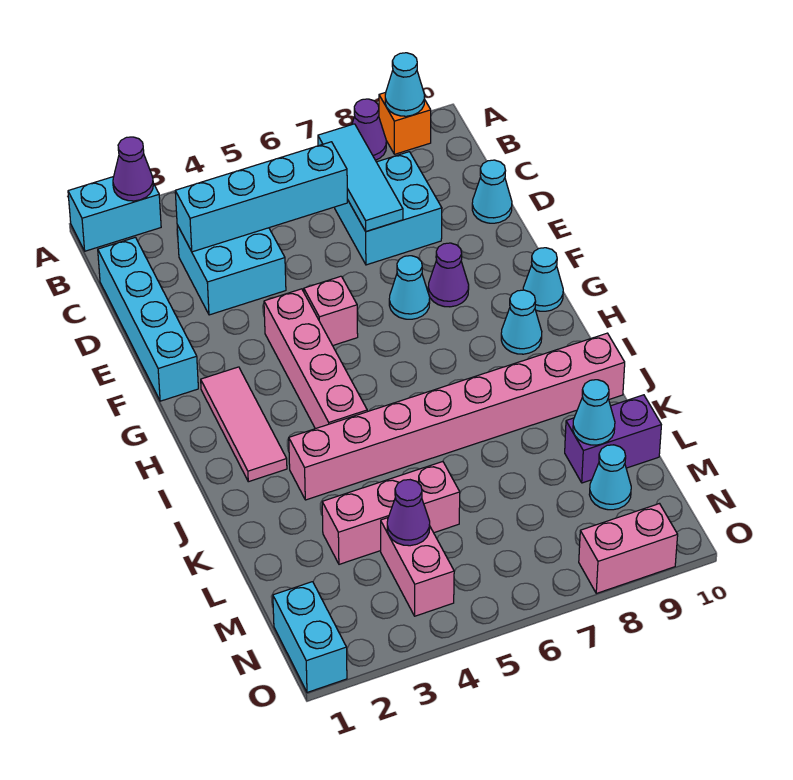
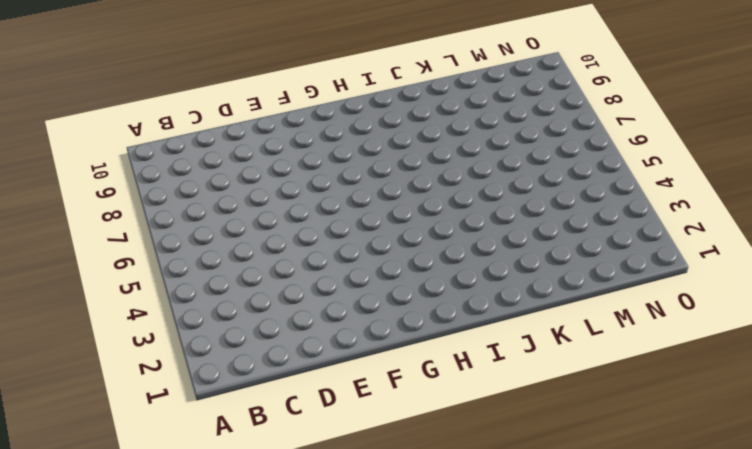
none -> cyan brick A1:A2 level 1
none -> purple cone A8 level 1
none -> orange brick A9 level 1

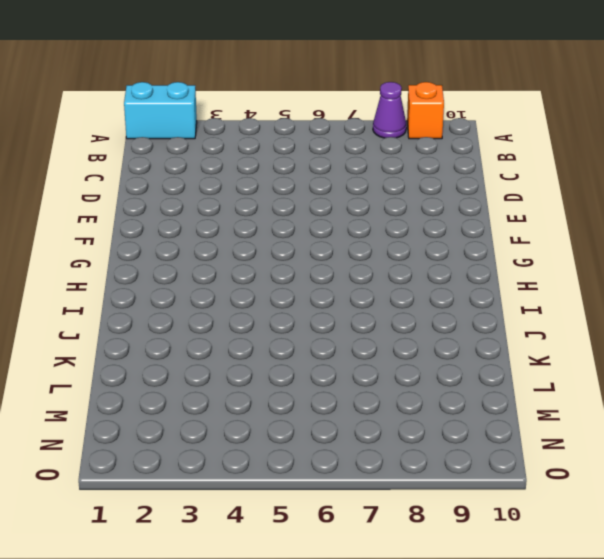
none -> cyan brick C1:F1 level 1
none -> cyan brick C3:D4 level 1
none -> cyan brick C7:D8 level 1

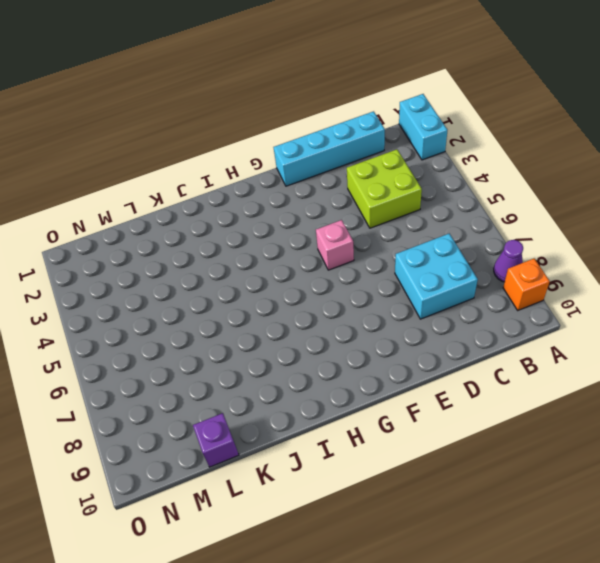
lime brick C3:D4 level 1 -> cyan brick C3:D4 level 1
purple brick L10 level 1 -> purple brick L9:L10 level 1
none -> cyan cone D10 level 1
none -> pink brick F4:I4 level 1
none -> cyan cone F7 level 1

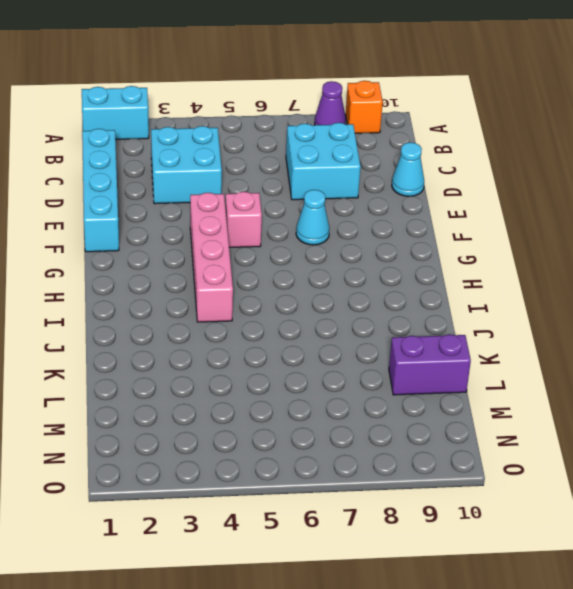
none -> purple cone F8 level 1
none -> pink tile G2:I2 level 1
none -> cyan cone G10 level 1

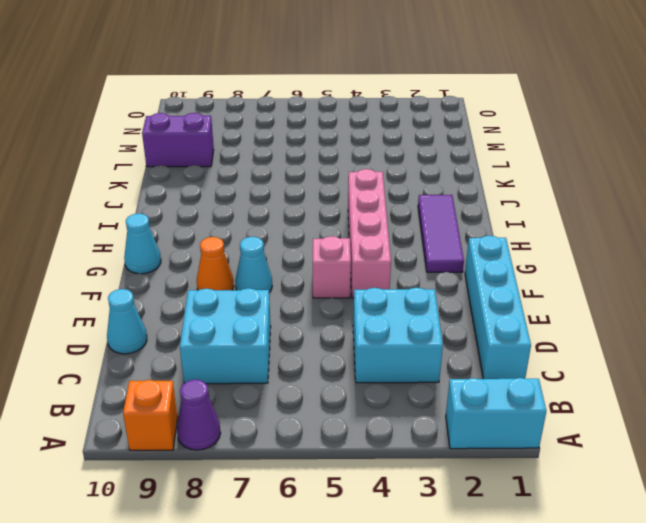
orange cone F8 level 1 -> purple cone F8 level 1
purple tile G2:I2 level 1 -> pink tile G2:I2 level 1
none -> cyan cone H9 level 1
none -> pink brick J3:J10 level 1
none -> pink brick L3:L5 level 1

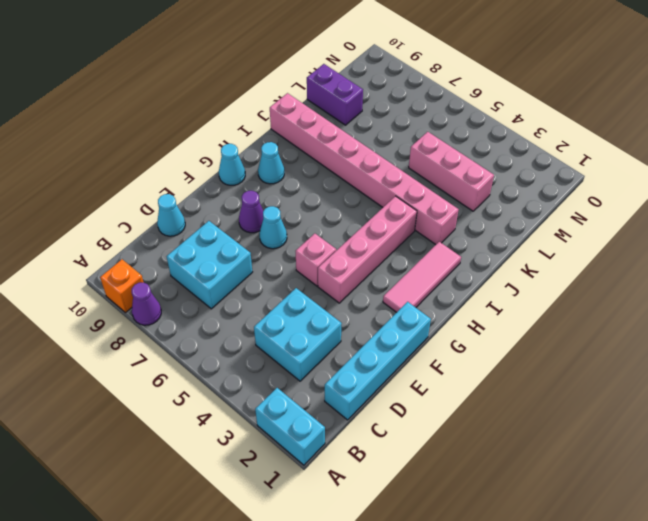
none -> pink brick M4:N4 level 1
none -> cyan cone M9 level 1
none -> cyan brick N1:O1 level 1

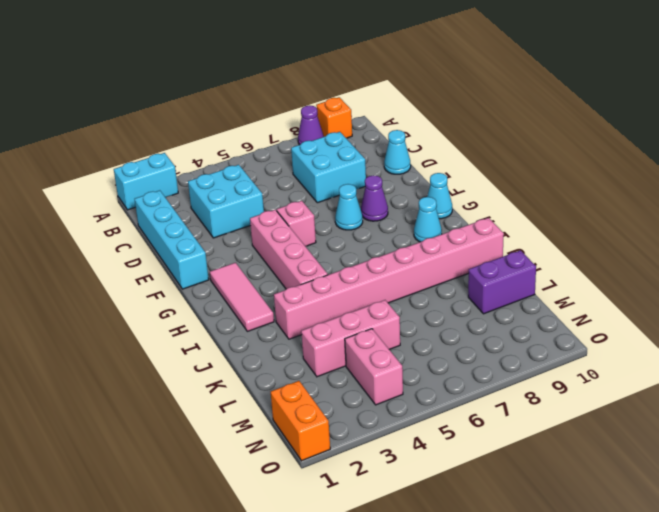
orange brick N1:O1 level 1 -> cyan brick N1:O1 level 1
none -> cyan cone M9 level 1
none -> pink brick O8:O9 level 1
none -> purple cone A2 level 2

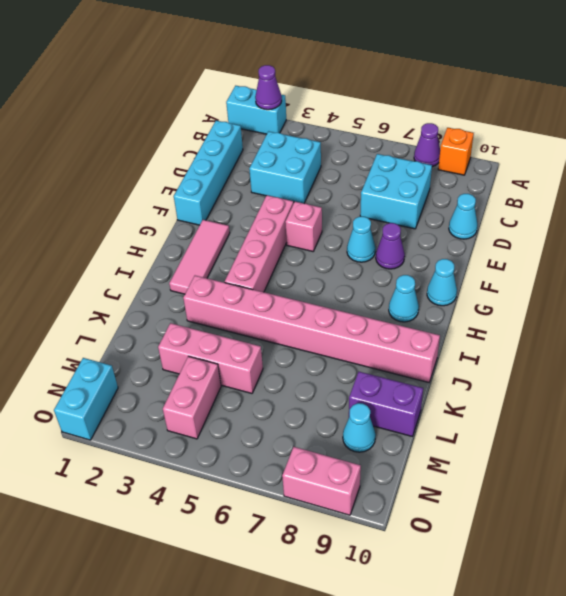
none -> cyan cone A9 level 2
none -> cyan tile B7:D7 level 2
none -> cyan brick C3:C6 level 2

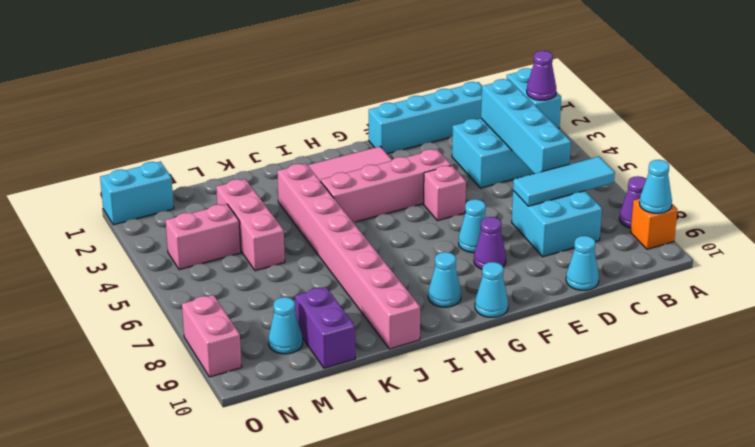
none -> cyan cone L9 level 2
none -> purple cone M4 level 2

